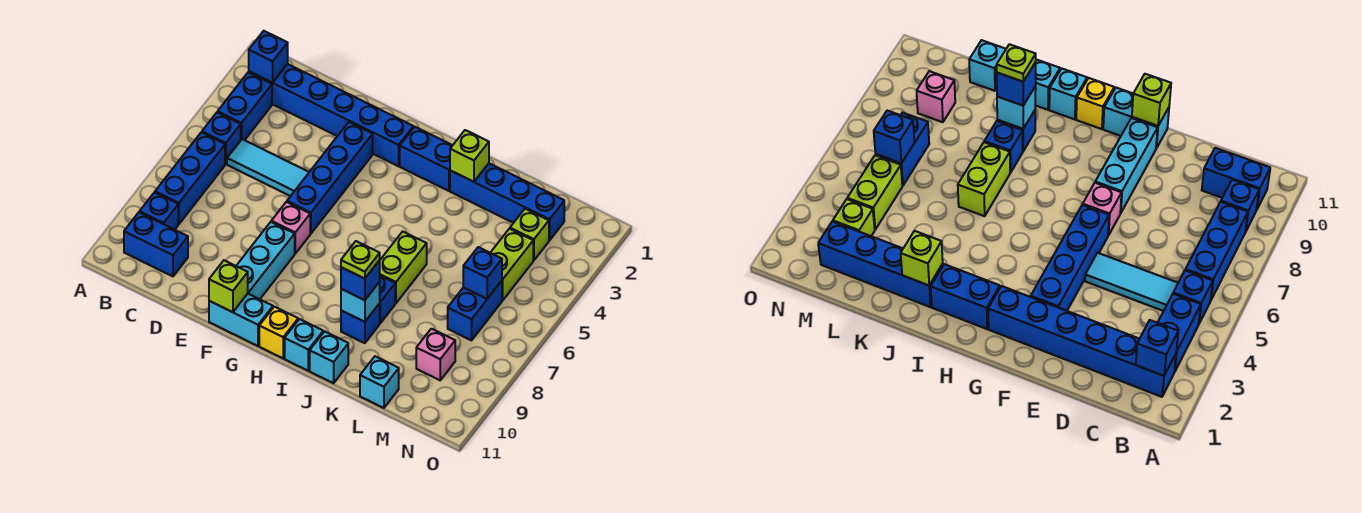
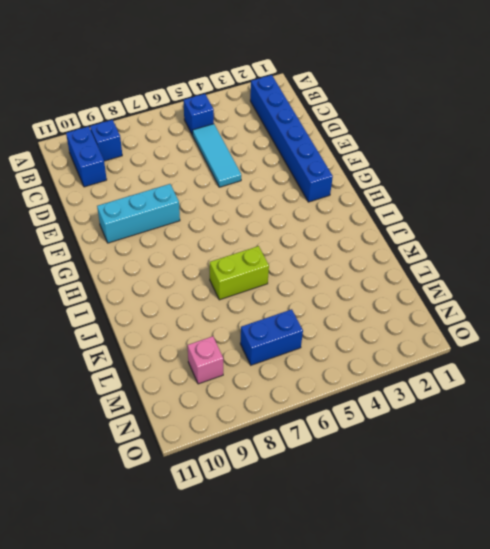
none -> blue brick B3:B4 level 1
none -> blue brick B6:B8 level 1
none -> blue brick F3:F6 level 1
none -> pink brick F7 level 1

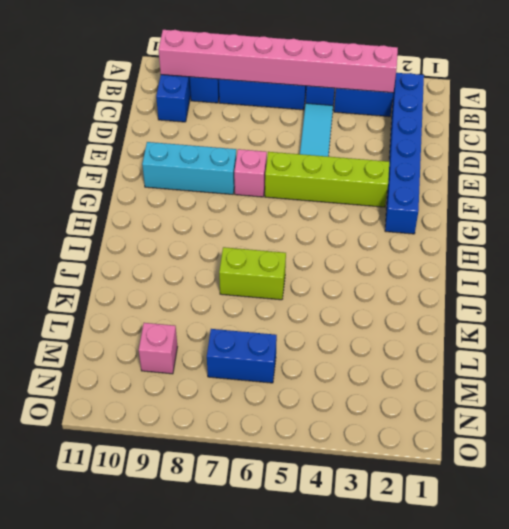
pink brick B3:B10 level 2 -> none
lime brick F3:F6 level 1 -> blue brick F3:F6 level 1
none -> cyan brick F11:G11 level 1
none -> blue brick H2:I2 level 1
none -> yellow brick H11 level 1
none -> cyan brick I11 level 1

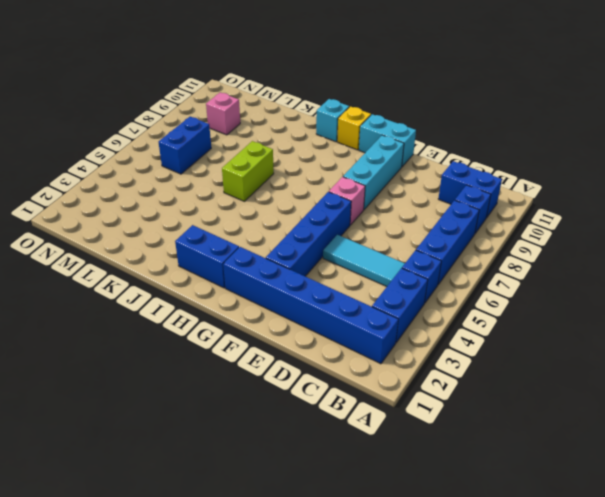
none -> blue brick J2:M2 level 1
none -> blue brick J8 level 1
none -> blue brick J9 level 1
none -> cyan brick J11 level 1

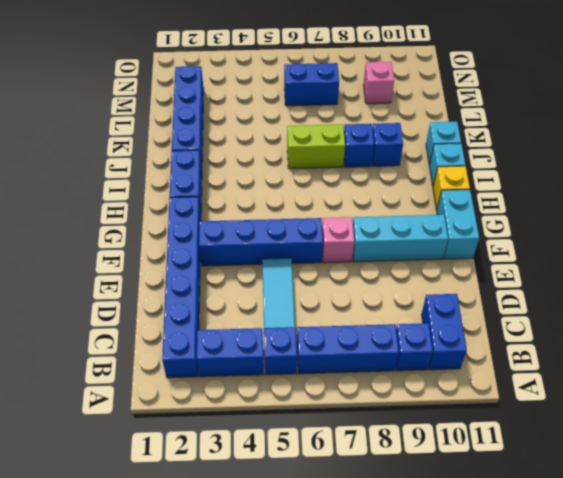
none -> cyan brick L11 level 1
none -> lime brick M3 level 1
none -> lime brick M4:M5 level 1
none -> blue brick B2 level 2

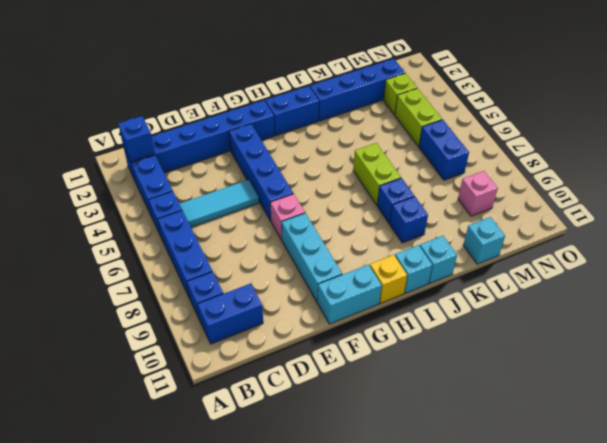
none -> lime brick F11 level 2
none -> lime brick J2 level 2
none -> cyan brick J9 level 2
none -> blue brick M6 level 2

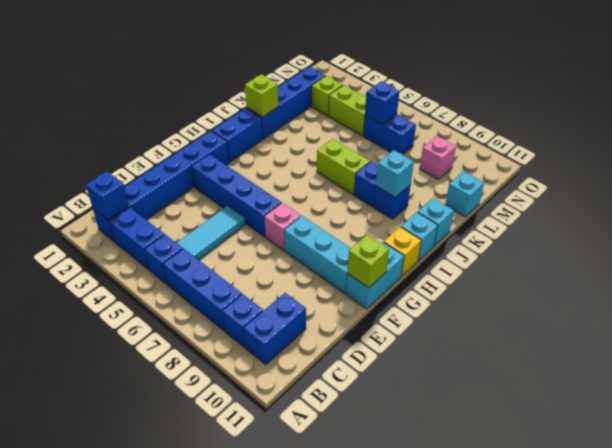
none -> blue brick J9 level 3
none -> lime plate J9 level 4

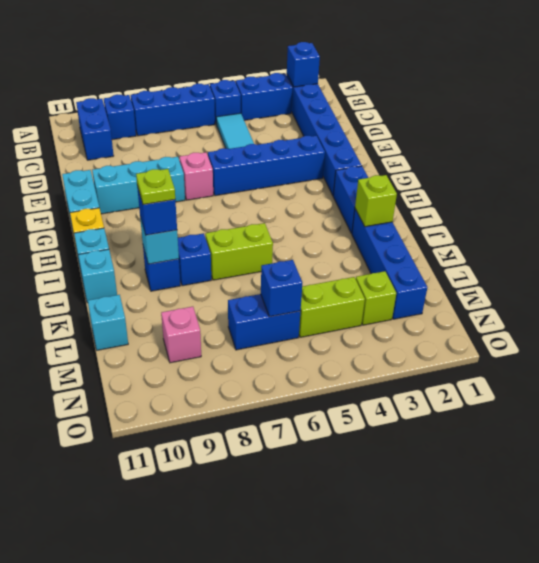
none -> lime brick F11 level 2

